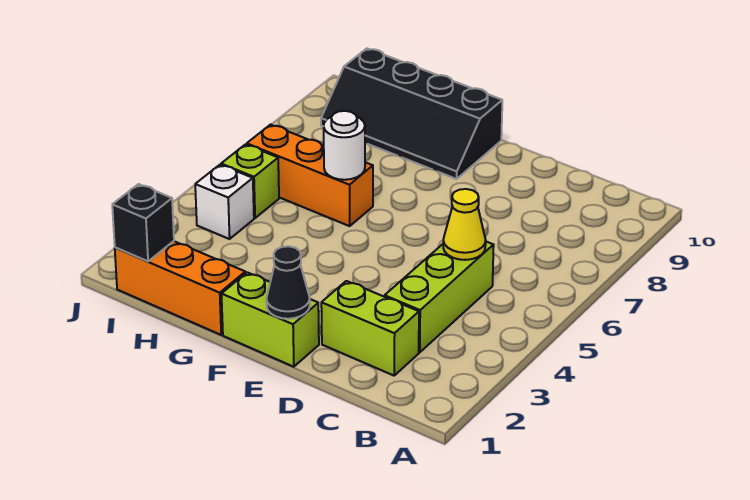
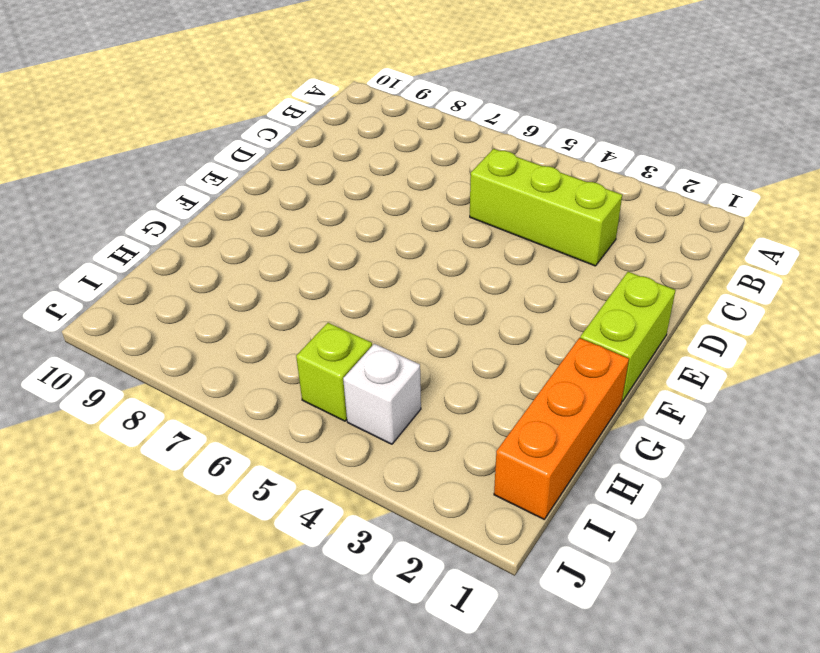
none -> lime brick C2:D2 level 1
none -> black slope F9:I10 level 1 top 10
none -> orange brick G6:I6 level 1

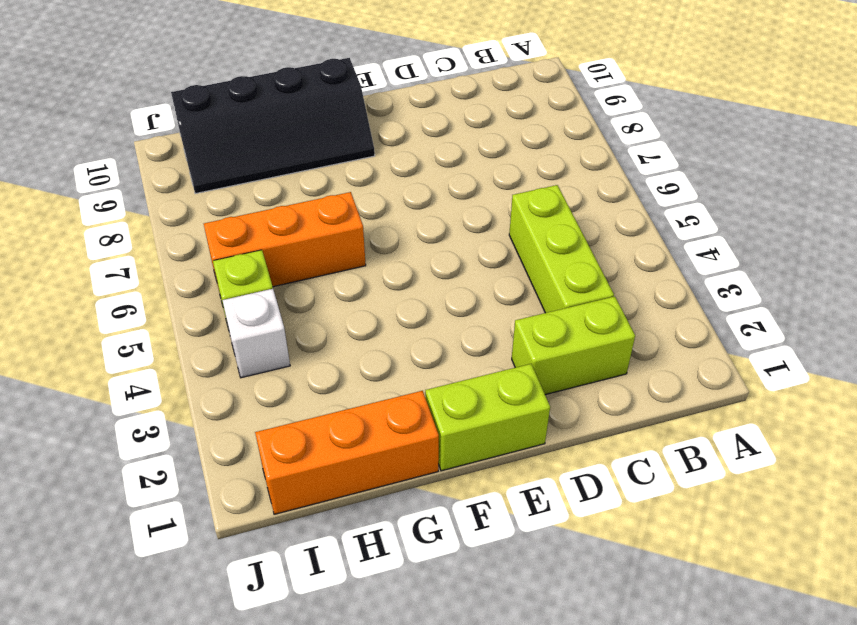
none -> yellow cone C5 level 2
none -> black cone E1 level 2
none -> white round brick G6 level 2

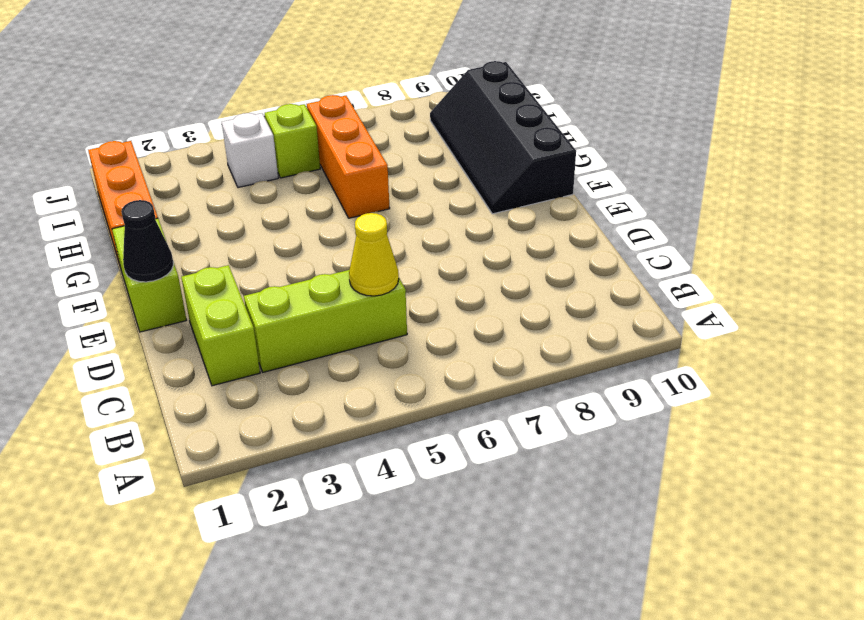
none -> white round brick G6 level 2
none -> black brick I1 level 2

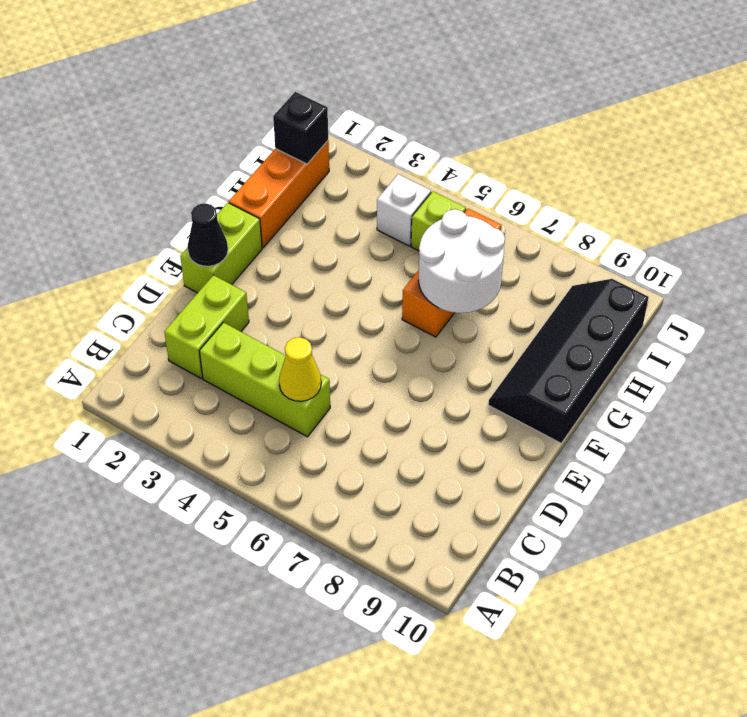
white round brick G6:H7 level 2 -> white round brick G6 level 2

